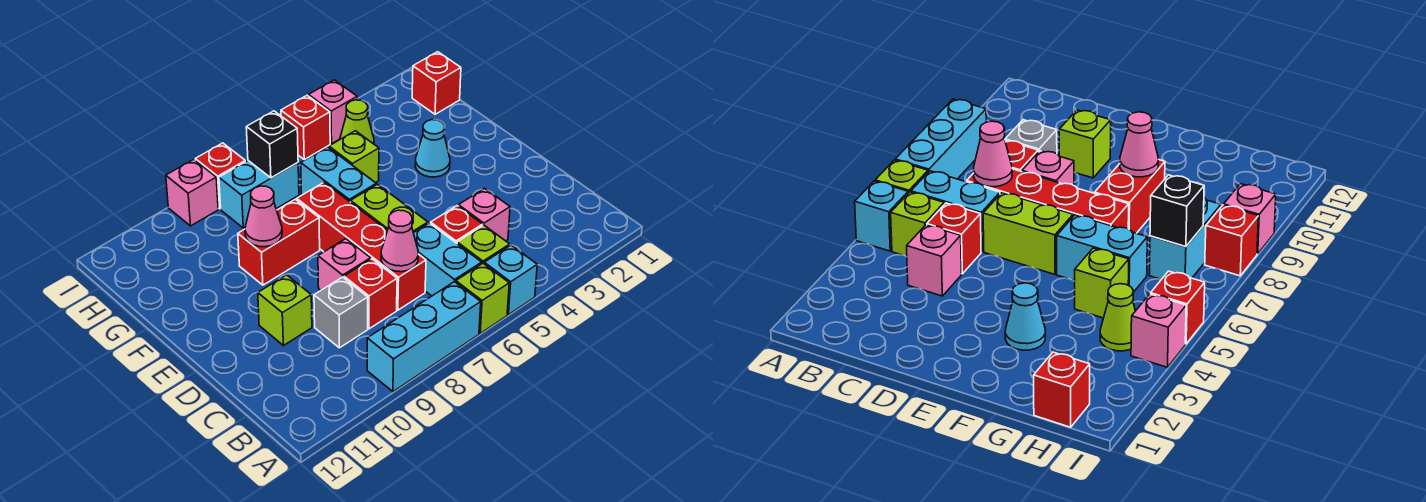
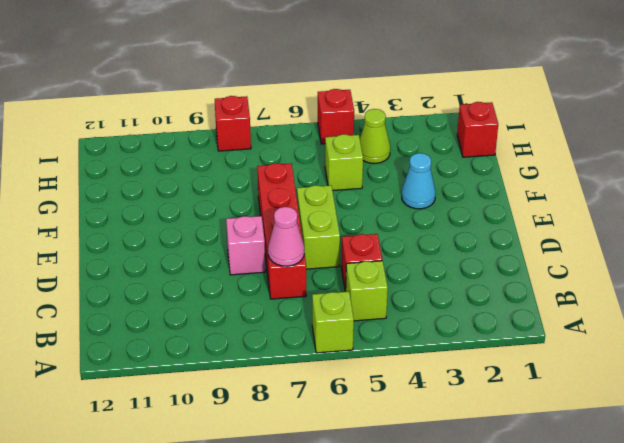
none -> cyan brick A5 level 1
none -> cyan brick A7:A9 level 1
none -> cyan brick B6:C6 level 1

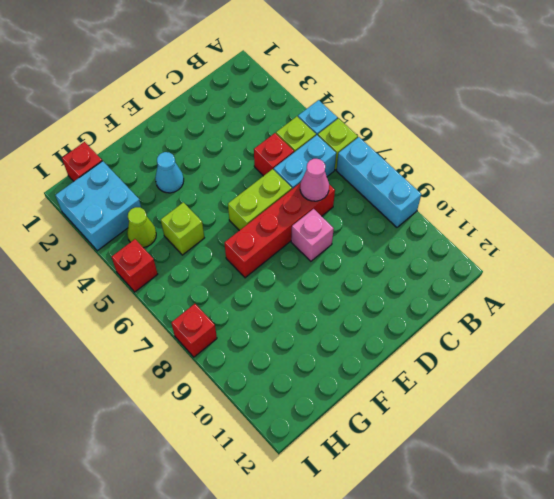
cyan brick H2:I3 level 1 -> none
none -> pink brick C4 level 1
none -> red brick C8 level 1
none -> grey brick C9 level 1

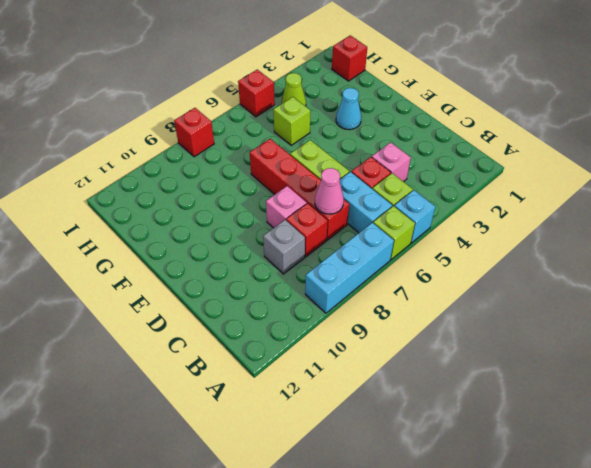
none -> lime brick D10 level 1
none -> cyan brick F6:G6 level 1
none -> red brick F8:F9 level 1

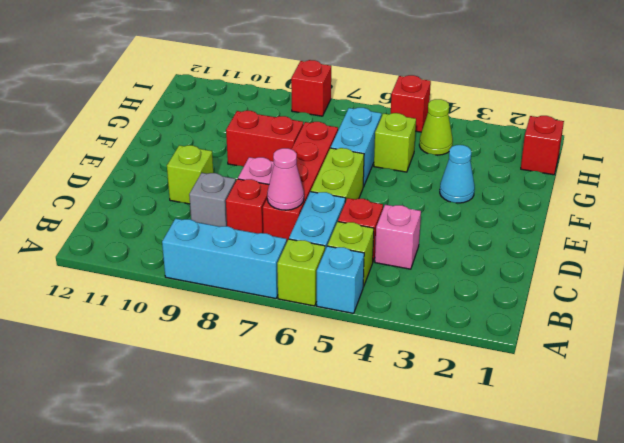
none -> cyan brick H7:H8 level 1
none -> pink brick I4 level 1
none -> pink brick I9 level 1

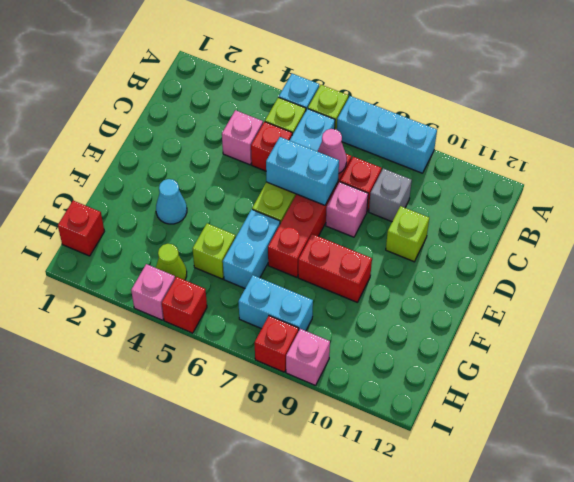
cyan brick D6:D7 level 2 -> none
none -> pink cone F9 level 2
none -> black brick H7 level 2

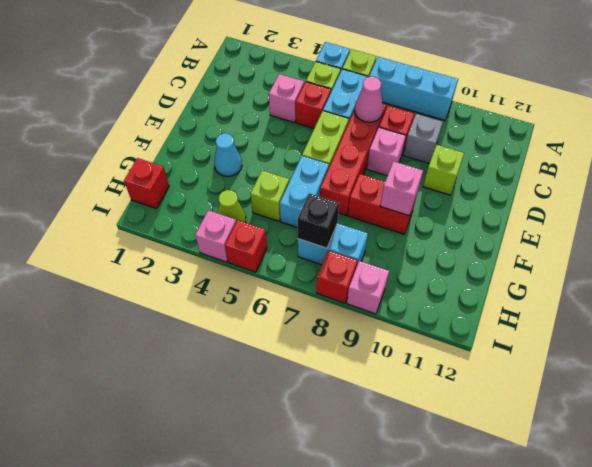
pink brick F9 level 2 -> pink cone F9 level 2

